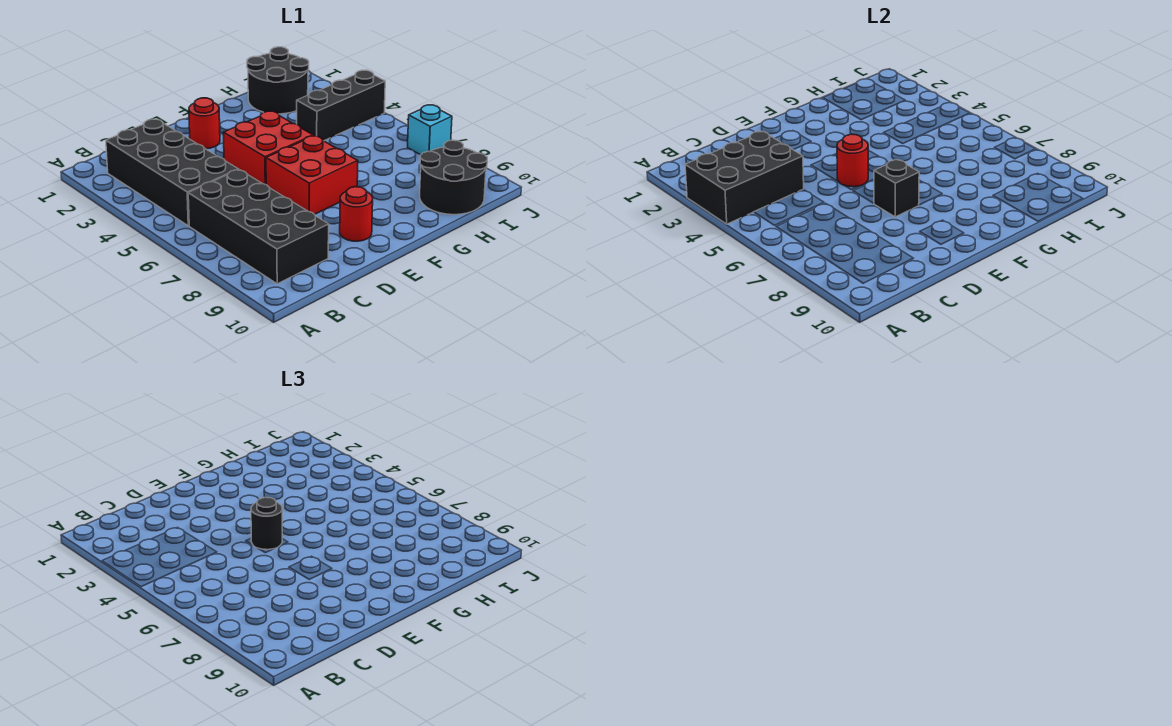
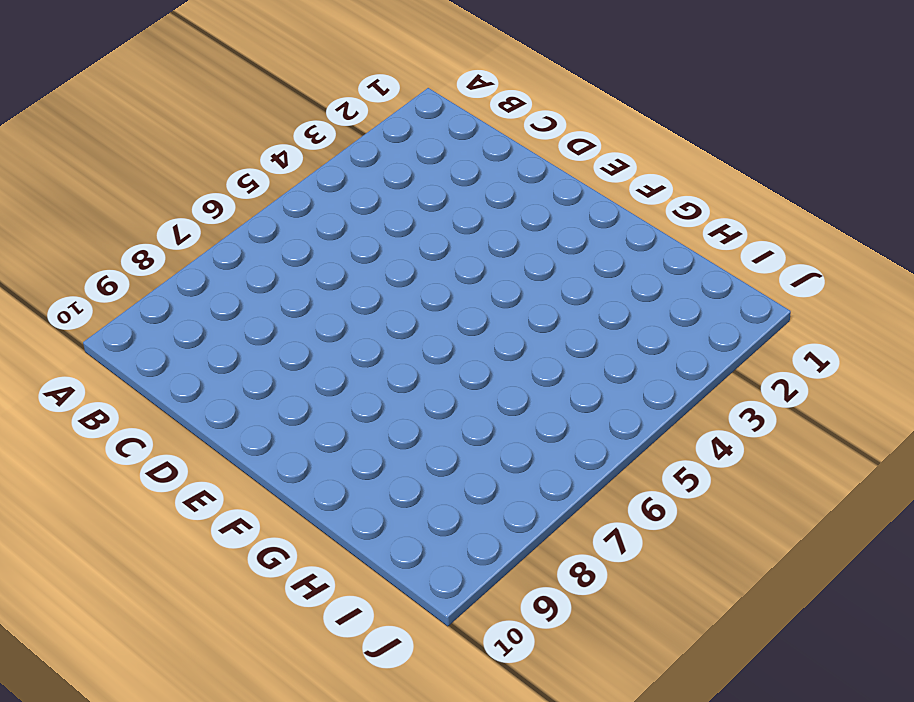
none -> black brick B2:C5 level 1
none -> black brick B6:C9 level 1
none -> red round brick E2 level 1

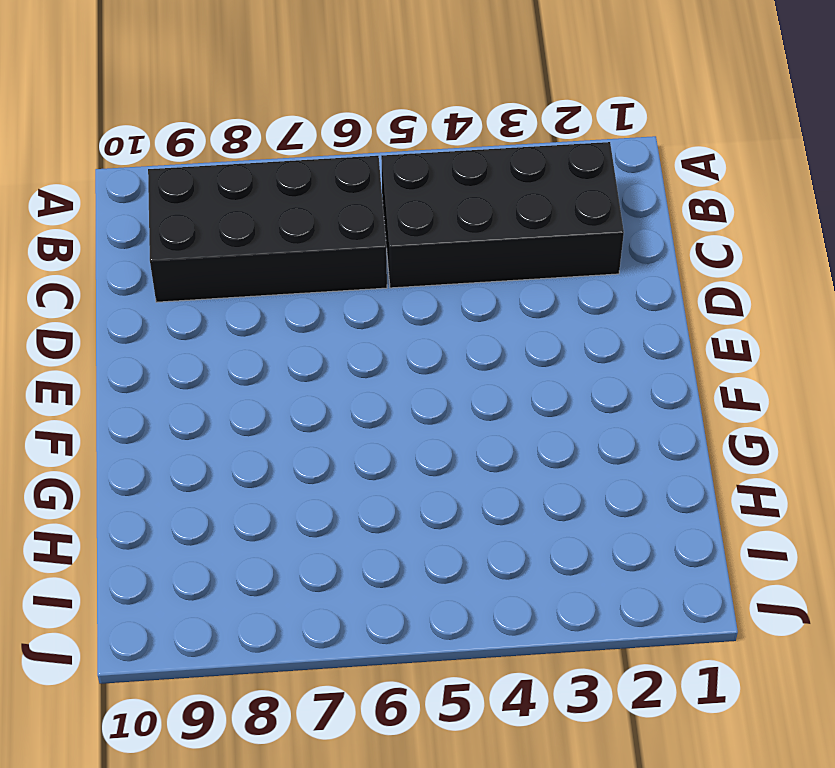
none -> red round brick E2 level 1
none -> red brick E4:F5 level 1
none -> red brick E6:F7 level 1

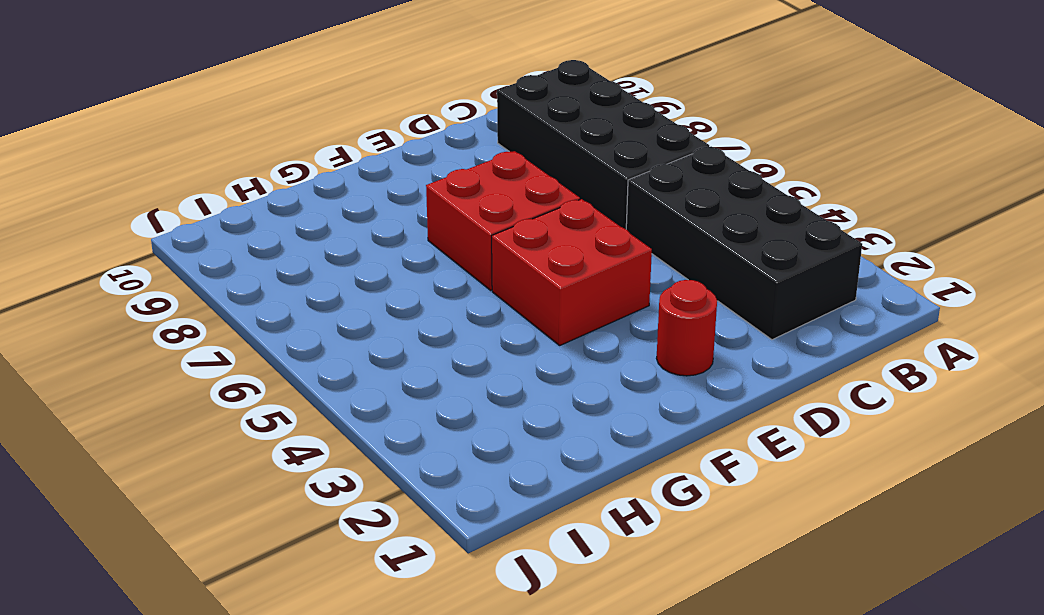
none -> red round brick E9 level 1
none -> black round brick H1:I2 level 1
none -> black brick H4:J4 level 1

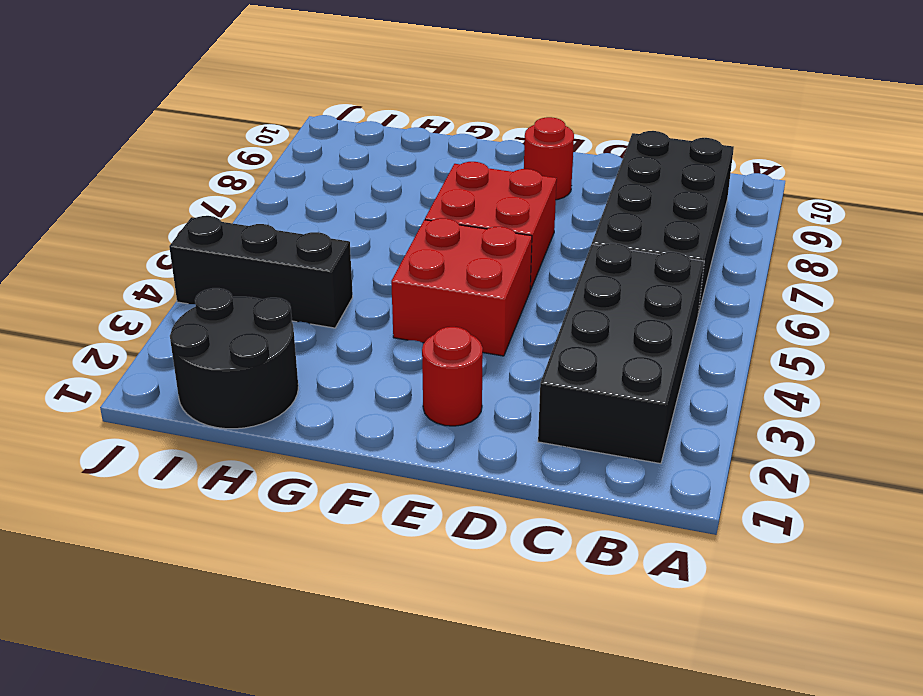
none -> black round brick H9:I10 level 1
none -> cyan brick J7 level 1
none -> black brick A3:C4 level 2

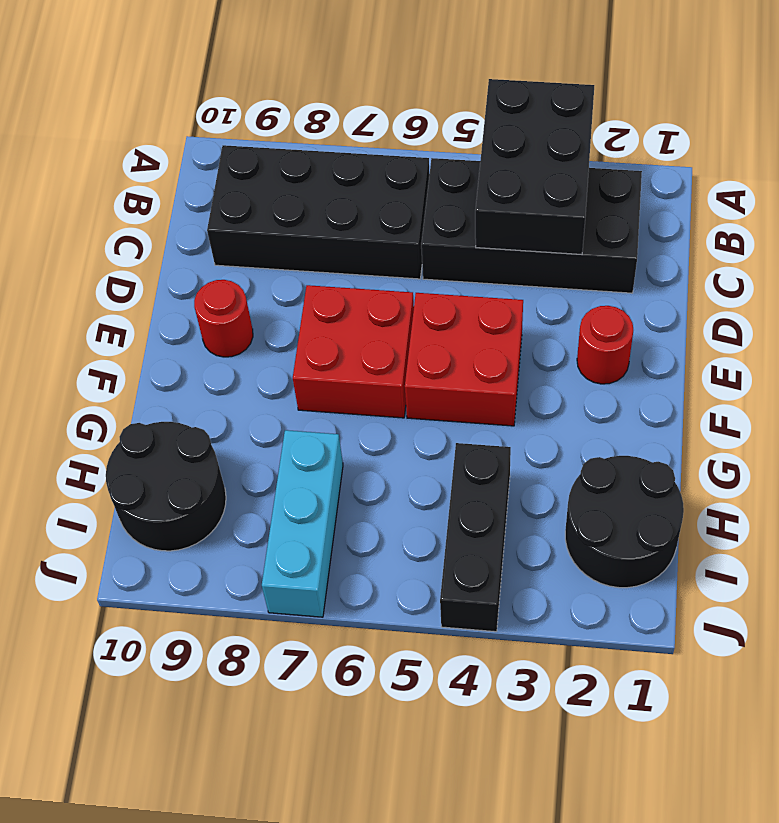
cyan brick H7:J7 level 1 -> cyan brick J7 level 1
none -> red round brick E5 level 2
none -> black brick E7 level 2
none -> black round brick E5 level 3

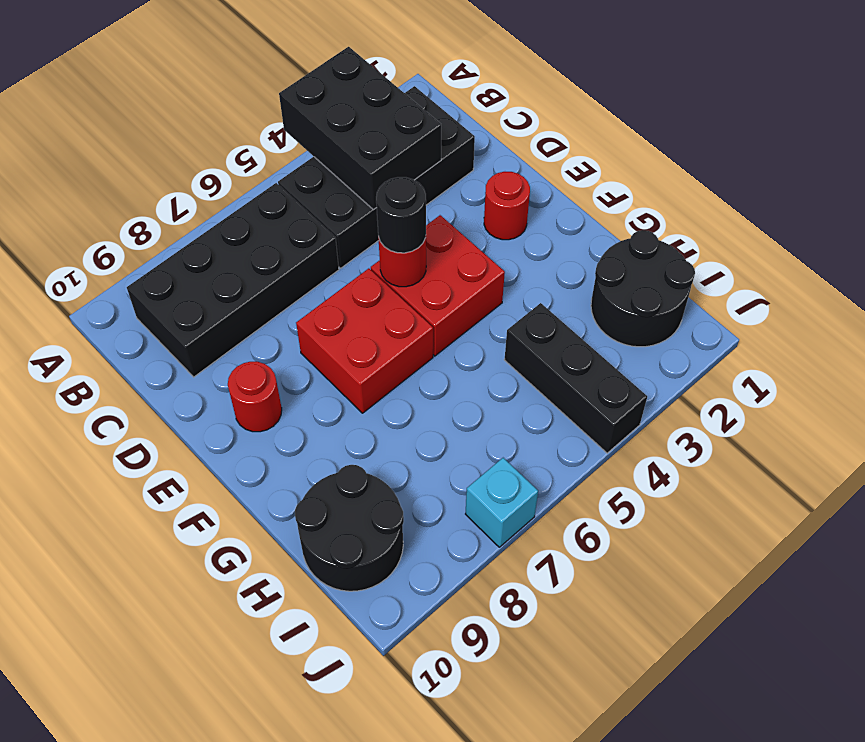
none -> black brick E7 level 2

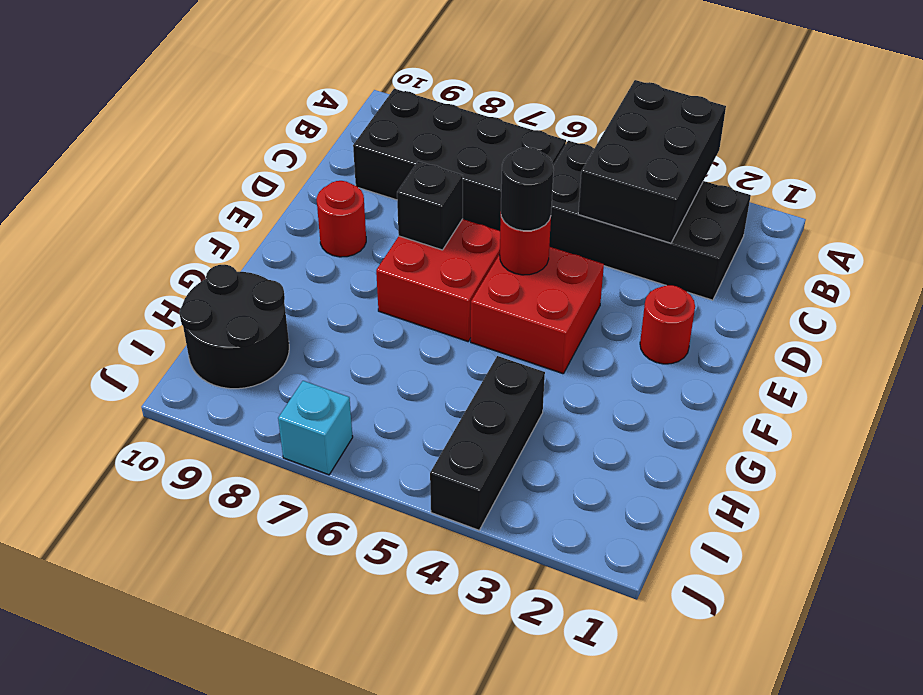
none -> black round brick H1:I2 level 1

